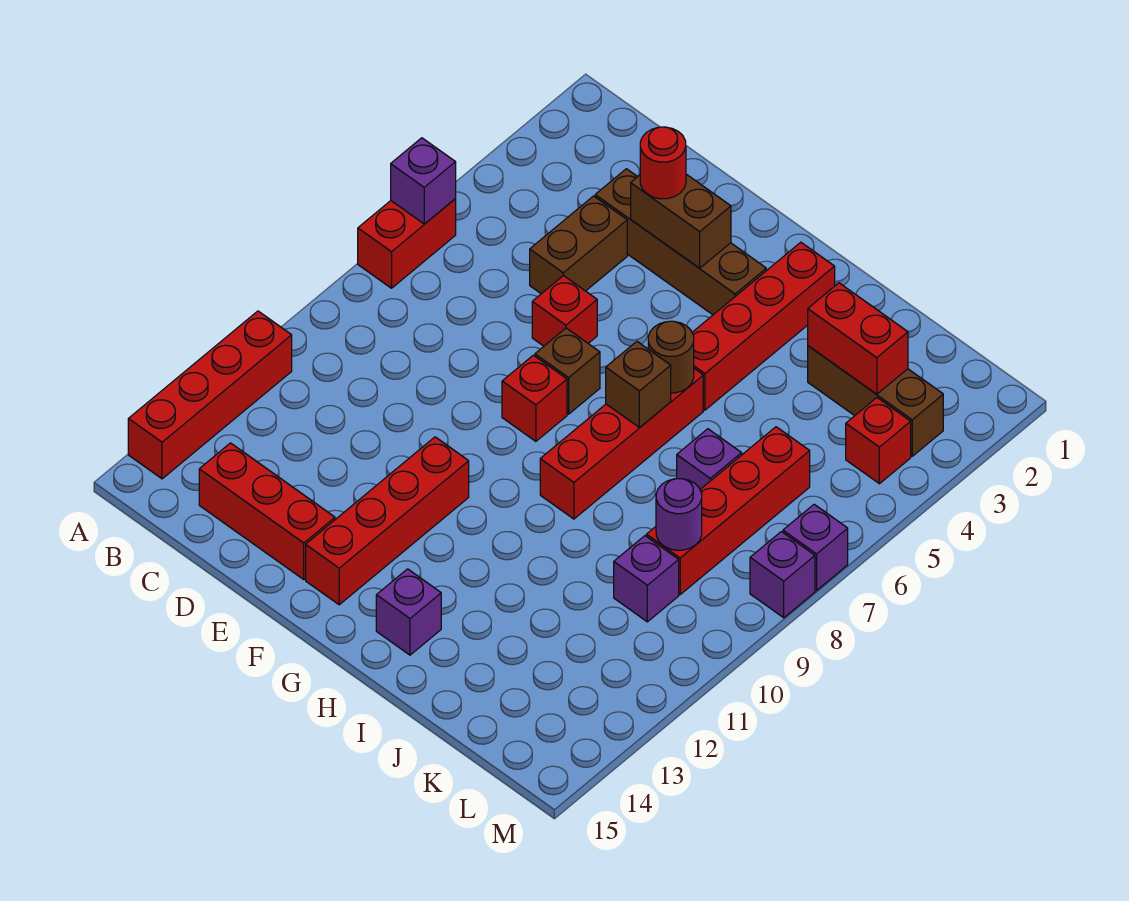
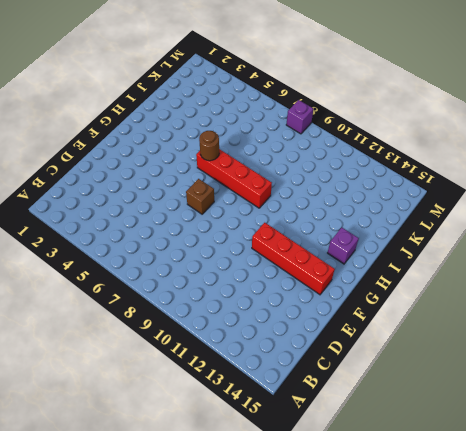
none -> red brick A6:A7 level 1
none -> red brick A11:A14 level 1
none -> red brick C14:E14 level 1

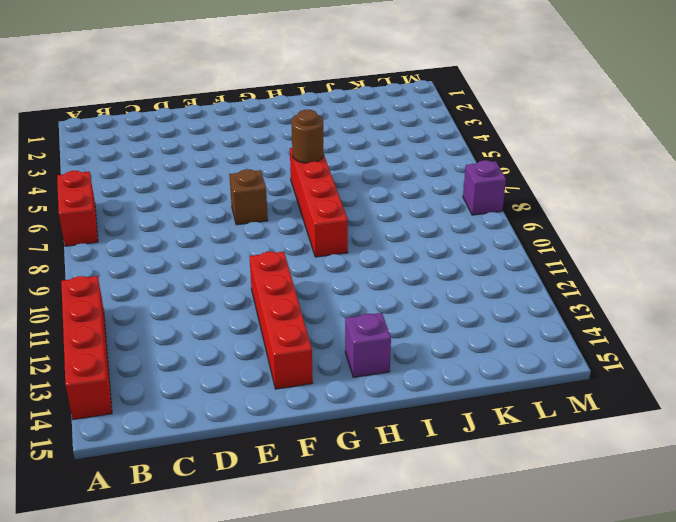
none -> red brick C14:E14 level 1
none -> brown brick D3:G3 level 1
none -> brown brick D4:D5 level 1

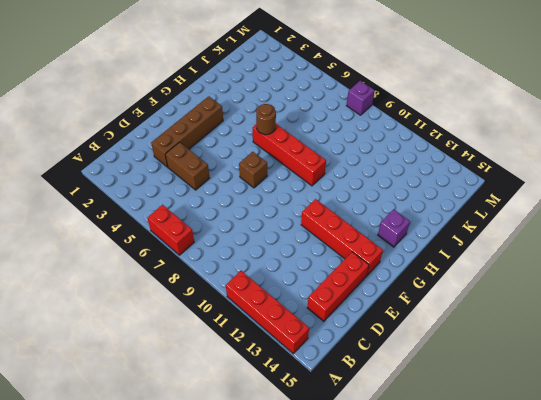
none -> red brick E6 level 1
none -> red brick F8 level 1
none -> red brick H2:H5 level 1

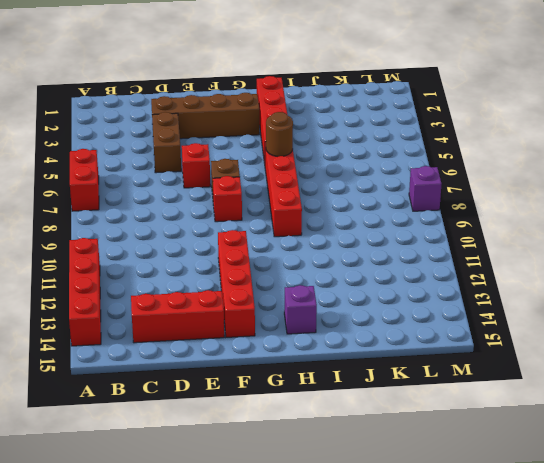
none -> brown brick J3:L3 level 1
none -> purple brick J7 level 1
none -> red brick K6:K9 level 1

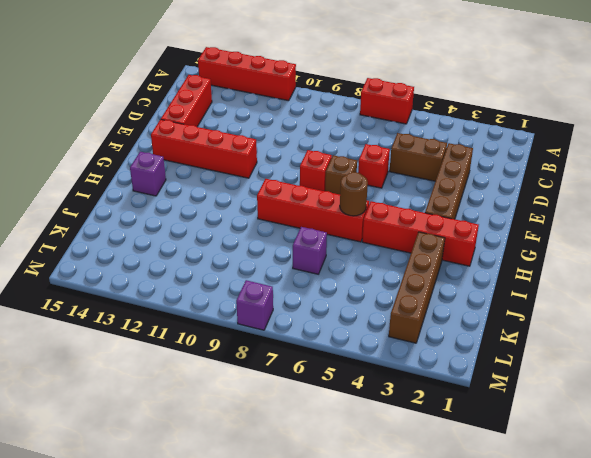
brown brick I3:L3 level 1 -> brown brick J3:L3 level 1
none -> red brick K6:K9 level 1
none -> purple brick K10 level 1
none -> red brick L4 level 1

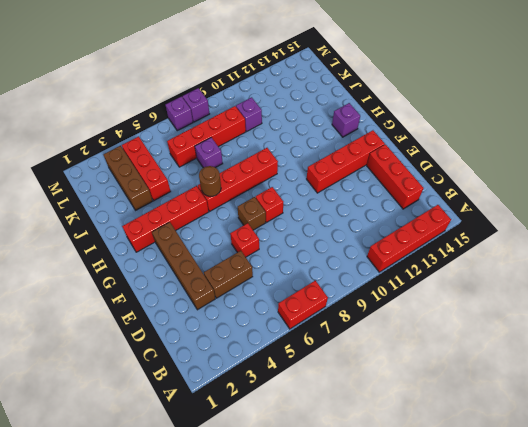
red brick J4:L4 level 1 -> red brick L4 level 1
none -> purple brick A6 level 2
none -> brown brick E3:F3 level 2
none -> brown brick H7 level 2

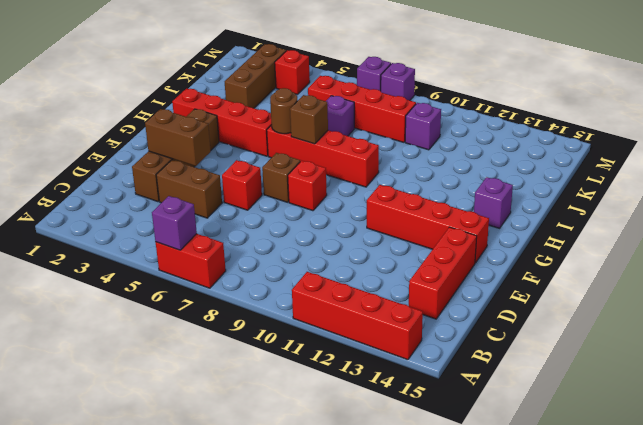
brown brick E3:E4 level 2 -> brown brick E3:F3 level 2
none -> red brick J3:K3 level 2
none -> purple round brick K9 level 2
none -> red round brick E3 level 3

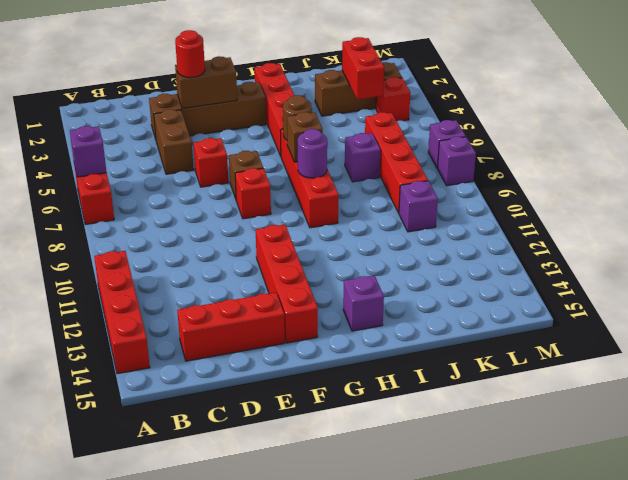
purple round brick H8 level 2 -> purple round brick K9 level 2
red brick K3:K4 level 2 -> red brick J3:K3 level 2

